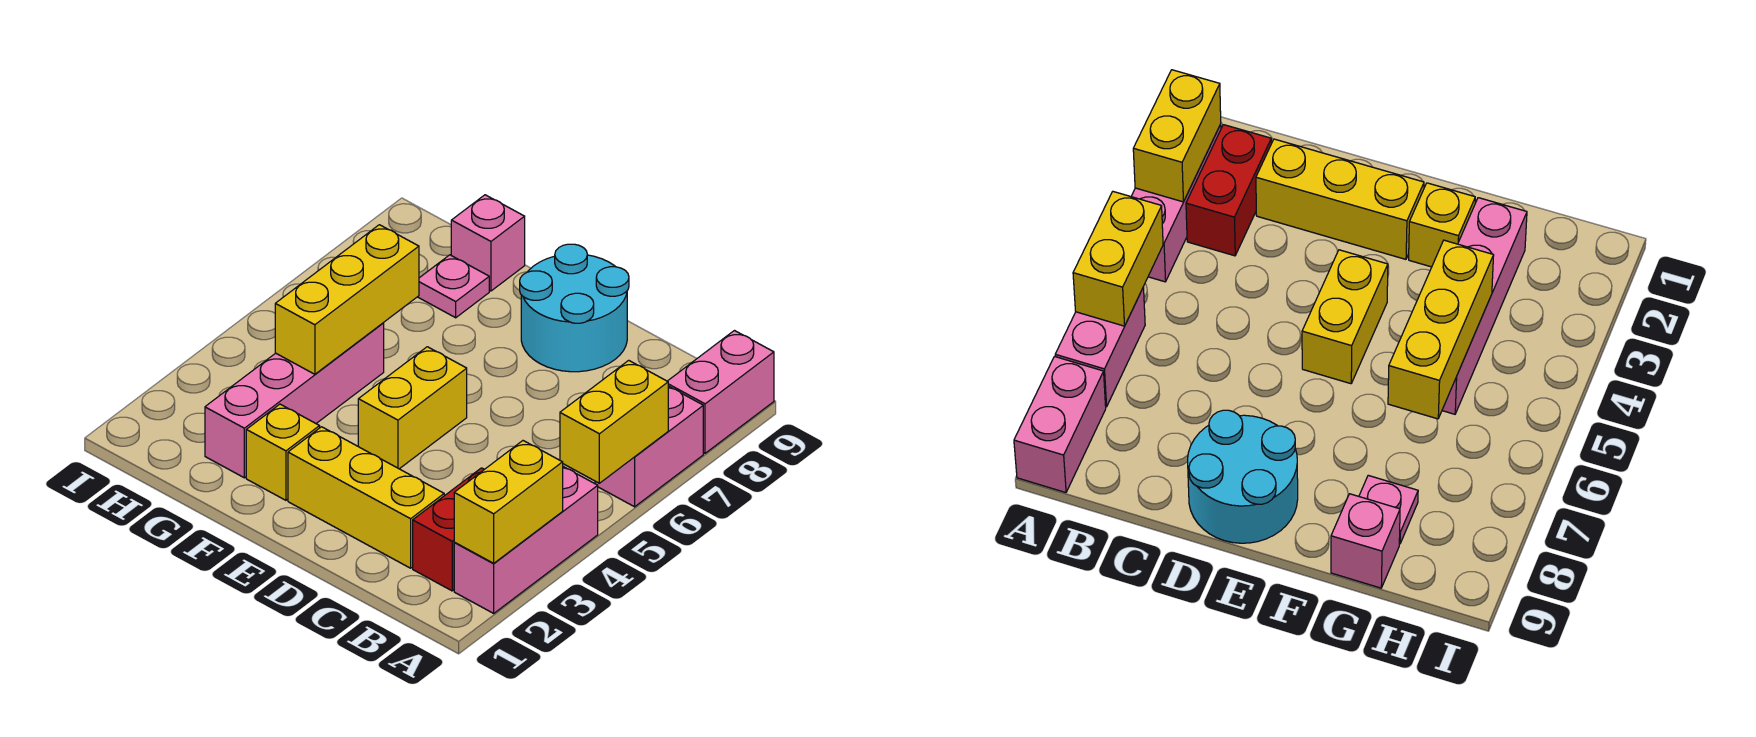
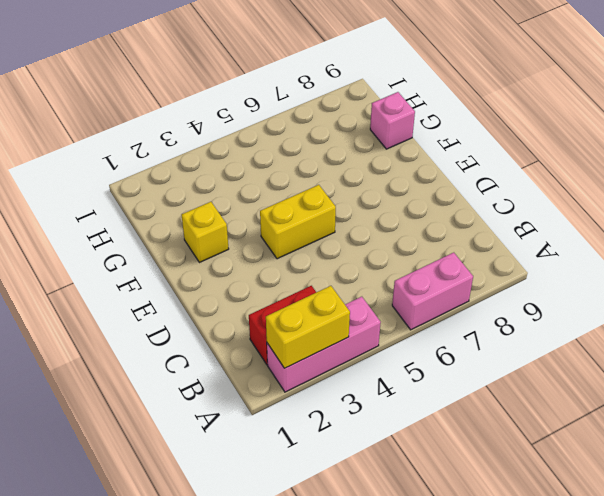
none -> pink brick A8:A9 level 1
none -> yellow brick C2:E2 level 1
none -> cyan round brick D8:E9 level 1

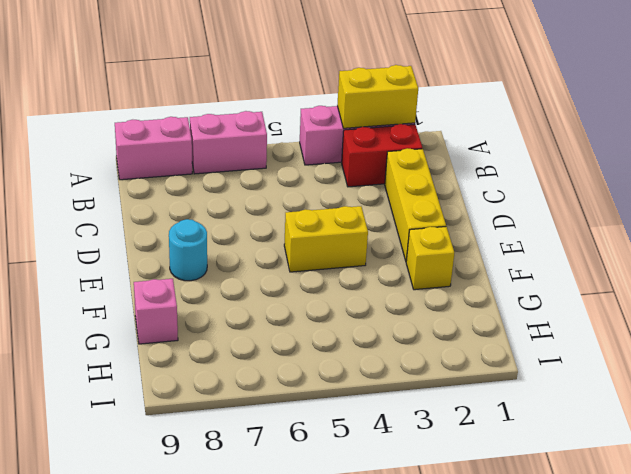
cyan round brick E8 level 1 -> cyan round brick D8:E9 level 1
none -> pink brick G2:G5 level 1
none -> pink plate G8 level 1
none -> yellow brick A5:A6 level 2

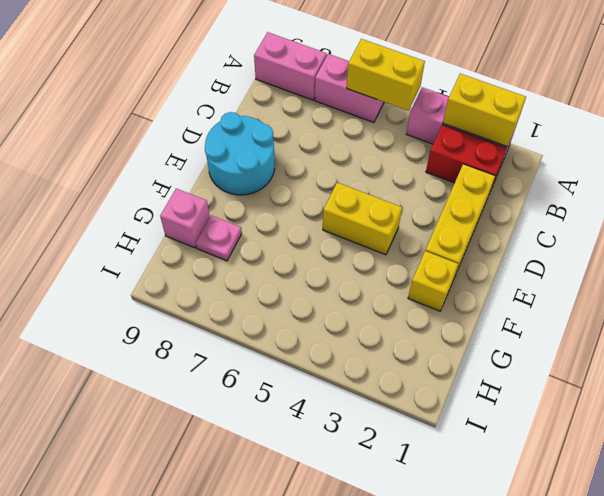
none -> pink brick G2:G5 level 1
none -> yellow brick G4:G6 level 2

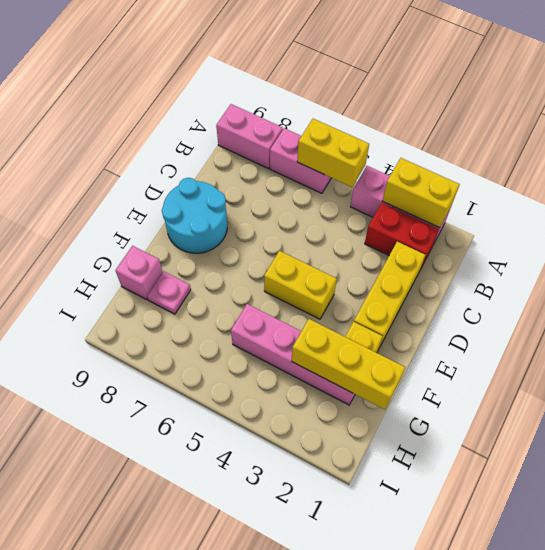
yellow brick G1:G3 level 2 -> yellow brick G4:G6 level 2

